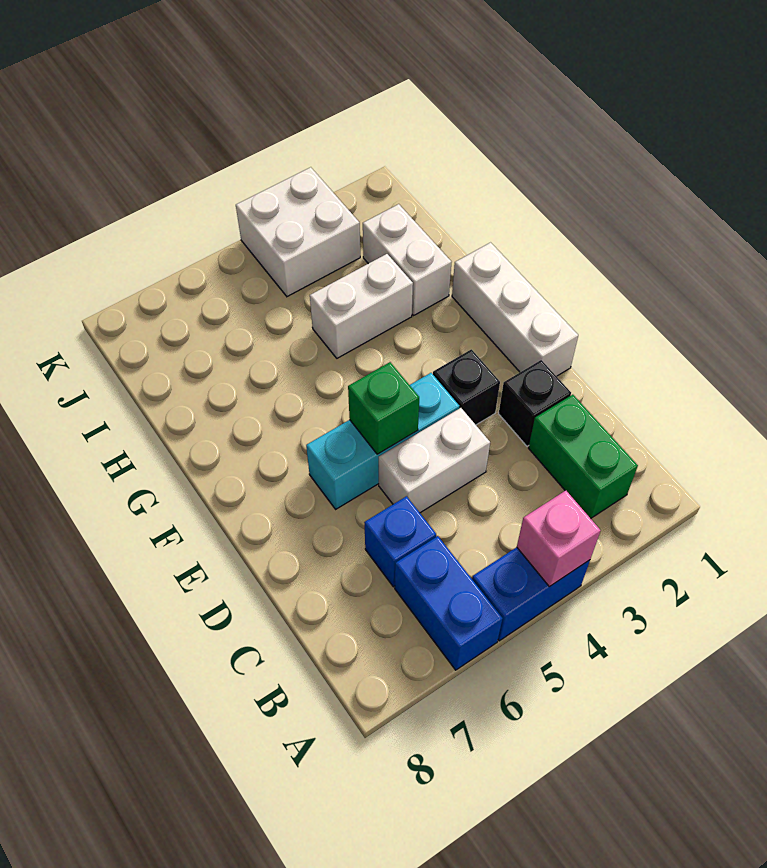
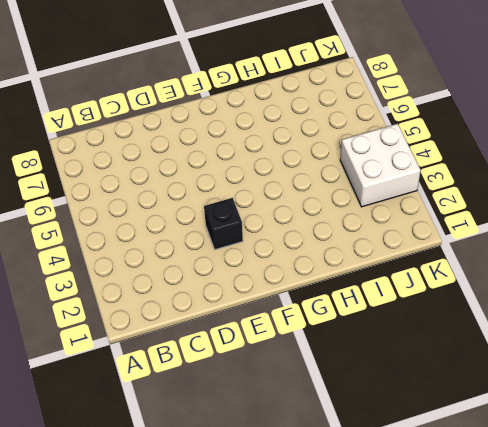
none -> blue brick A4:A5 level 1
none -> blue brick A6:B6 level 1
none -> green brick B2:C2 level 1

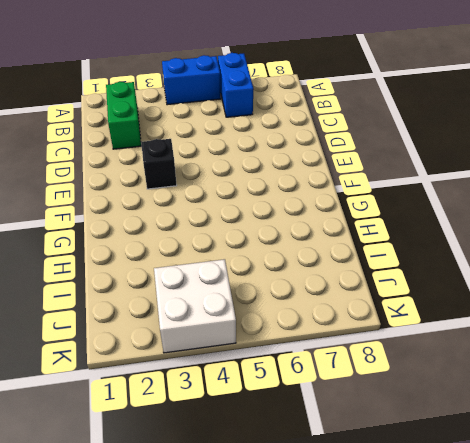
none -> blue brick C6 level 1
none -> black brick D2 level 1
none -> white brick D4:D5 level 1

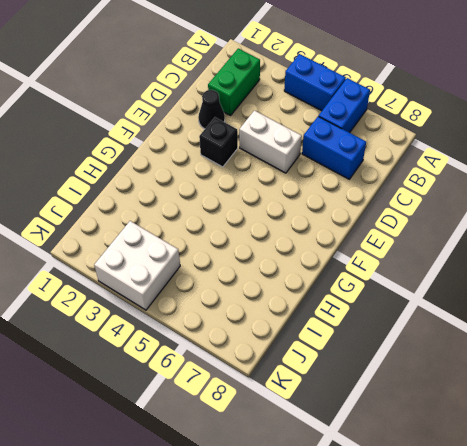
blue brick C6:C7 level 1 -> blue brick C6 level 1
black cone D2 level 1 -> black brick D2 level 1
none -> white brick E1:G1 level 1
none -> cyan brick E4:E6 level 1
none -> white brick H2:I2 level 1

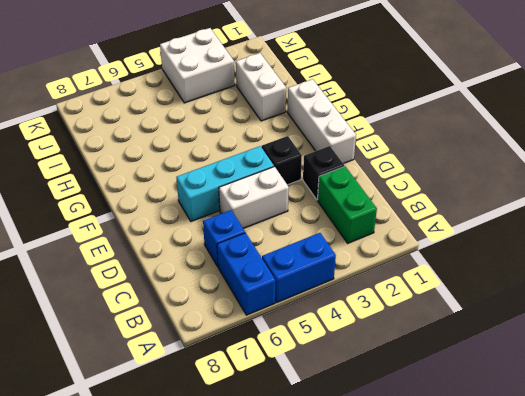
none -> white brick H3:H4 level 1
none -> pink brick A4 level 2
none -> green brick E5 level 2

